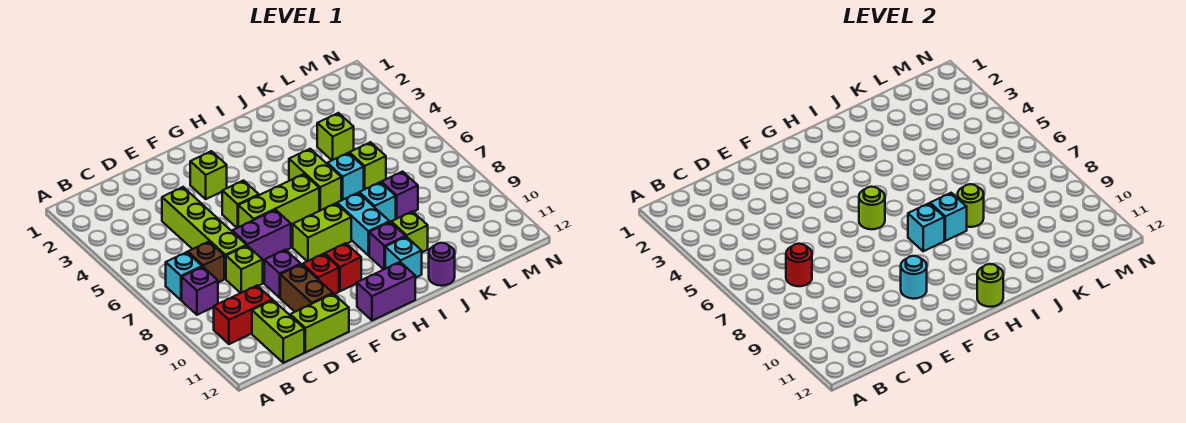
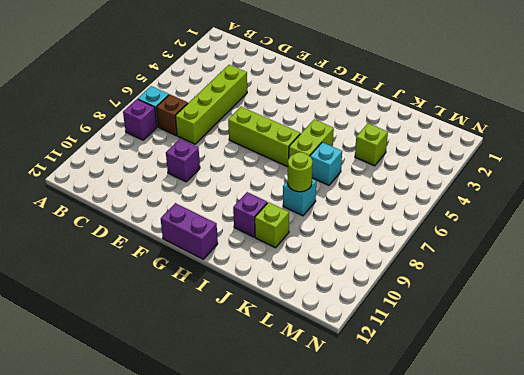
none -> red brick B10:C10 level 1
none -> lime brick C11:C12 level 1
none -> lime brick D8 level 1
none -> lime brick D12:E12 level 1

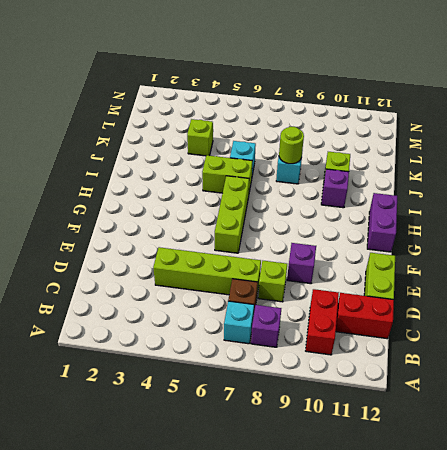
red brick C11:C12 level 1 -> lime brick C11:C12 level 1
none -> purple brick E7:F7 level 1
none -> brown brick E10:E11 level 1
none -> lime brick F3 level 1
none -> lime brick F5 level 1

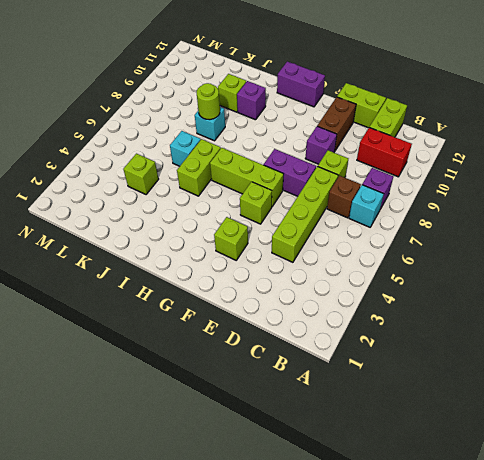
none -> red brick F10 level 1
none -> lime brick G8:H8 level 1
none -> red brick G10 level 1
none -> cyan brick I8:I9 level 1

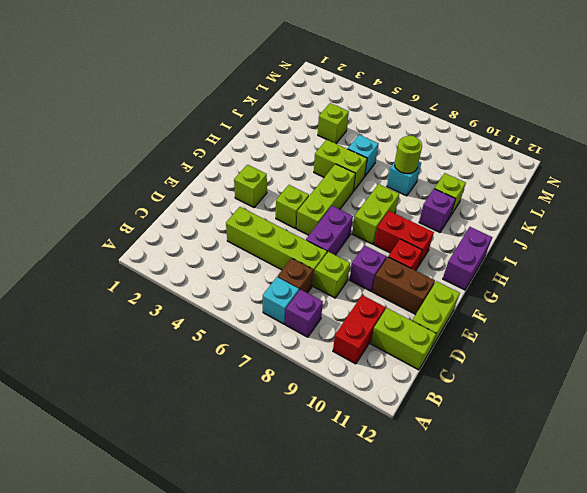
red brick G9:G10 level 1 -> red brick G10 level 1
none -> cyan brick I8:I9 level 1
none -> cyan brick I11 level 1
none -> purple round brick J12 level 1
none -> lime brick K6 level 1

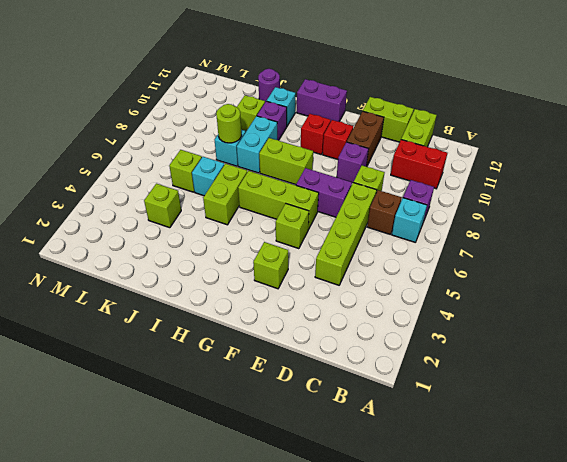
none -> purple brick K8 level 1
none -> red round brick C7 level 2
none -> cyan round brick F10 level 2
none -> lime round brick G6 level 2

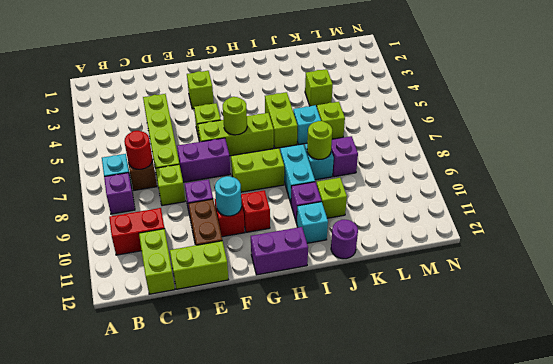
none -> cyan brick H8 level 2
none -> lime round brick H12 level 2
none -> cyan brick I8 level 2

